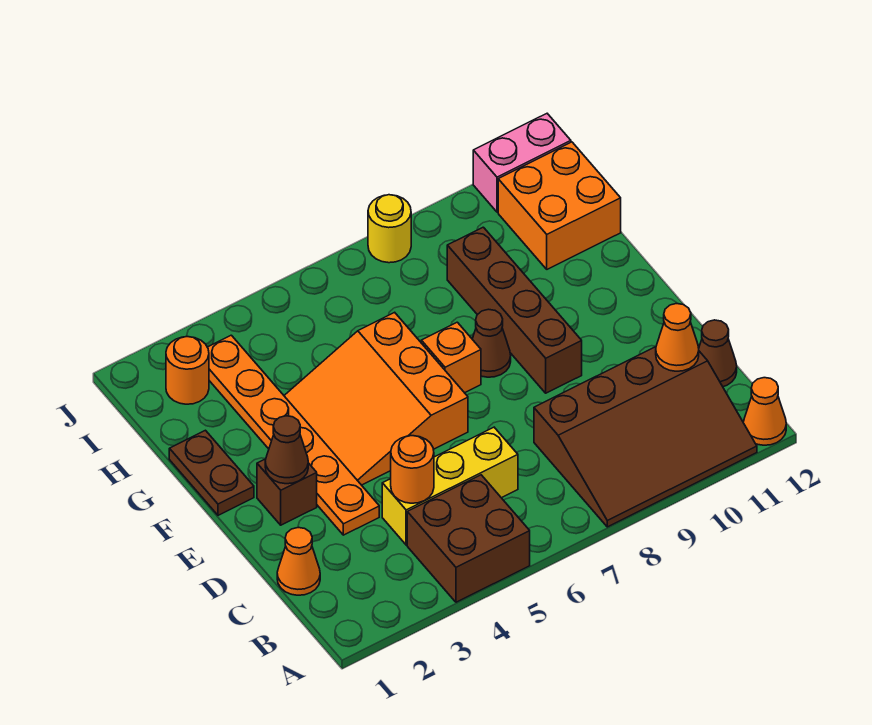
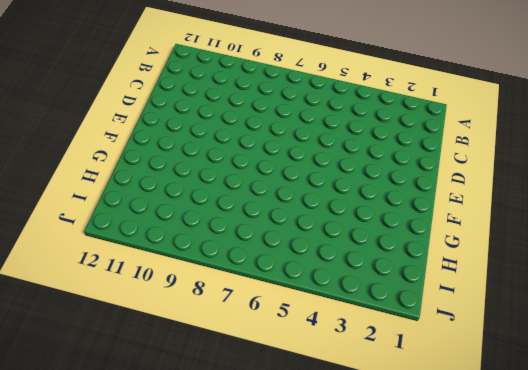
none -> brown brick A4:B5 level 1
none -> brown slope A8:C11 level 1 top C
none -> orange cone A12 level 1

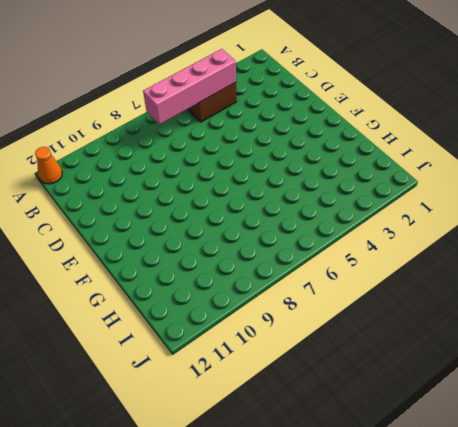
pink brick B4:B7 level 2 -> none
none -> brown slope A8:C11 level 1 top C
none -> orange cone C1 level 1
none -> yellow brick C4:C6 level 1

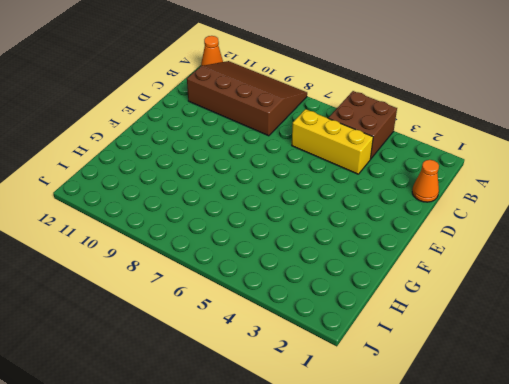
none -> brown cone C12 level 1
none -> orange plate D3:I3 level 1
none -> brown brick E2 level 1

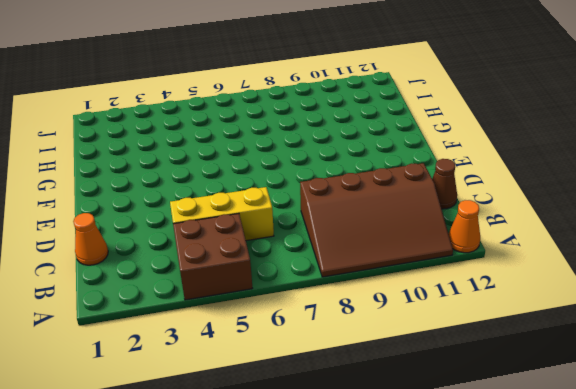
none -> orange plate D3:I3 level 1
none -> brown brick E2 level 1
none -> orange slope E4:G6 level 1 top 6

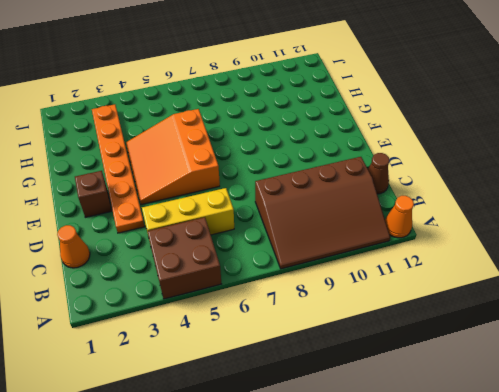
none -> brown brick E9:H9 level 1
none -> brown plate F1:G1 level 1
none -> orange brick F7 level 1

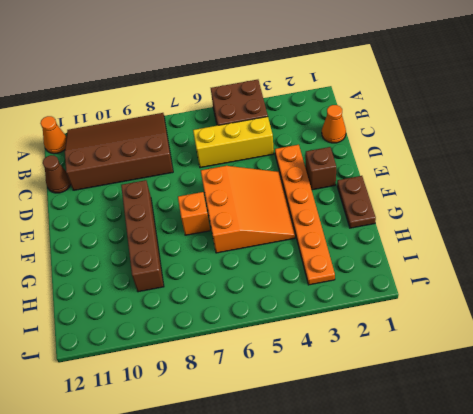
none -> brown cone F8 level 1
none -> orange brick H11:I12 level 1
none -> orange round brick I2 level 1

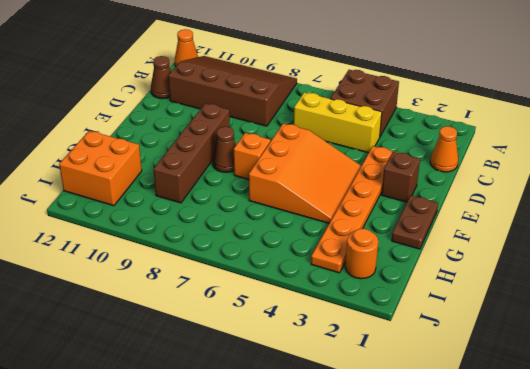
none -> yellow round brick J8 level 1
none -> pink brick J11:J12 level 1
none -> orange round brick C4 level 2

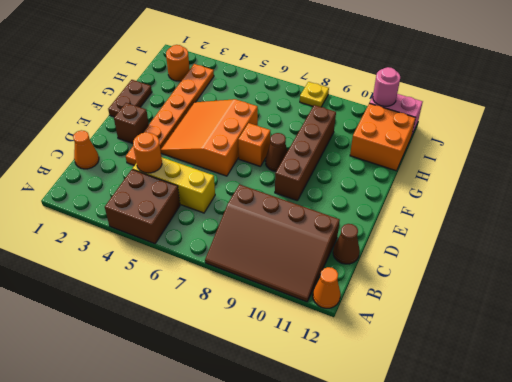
yellow plate J8 level 1 -> yellow round brick J8 level 1
pink round brick J11 level 2 -> none
none -> orange cone C11 level 2
none -> brown cone E2 level 2

